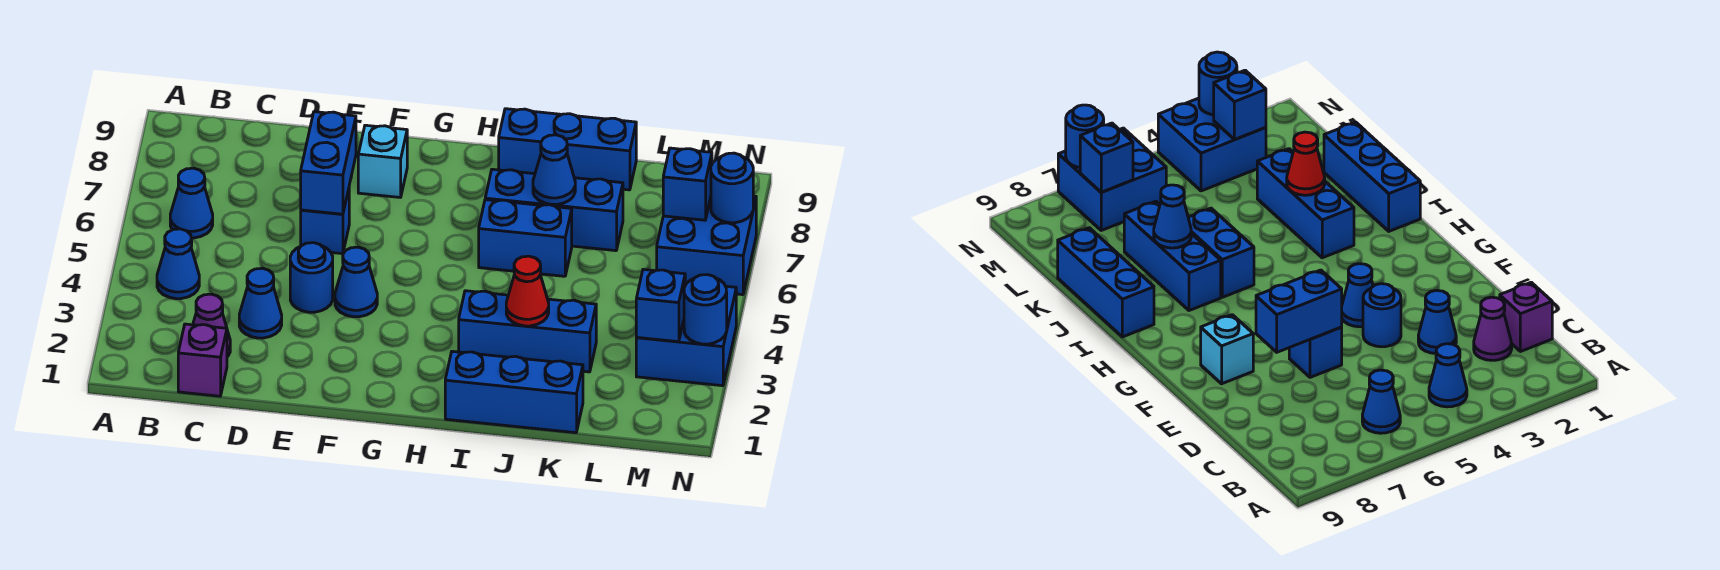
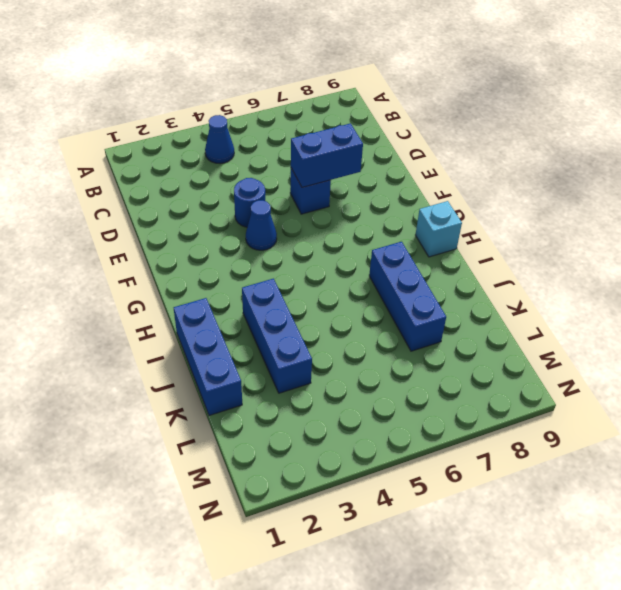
cyan brick H9 level 1 -> cyan brick F8 level 1
none -> blue cone B6 level 1
none -> purple brick C1 level 1
none -> purple cone C2 level 1

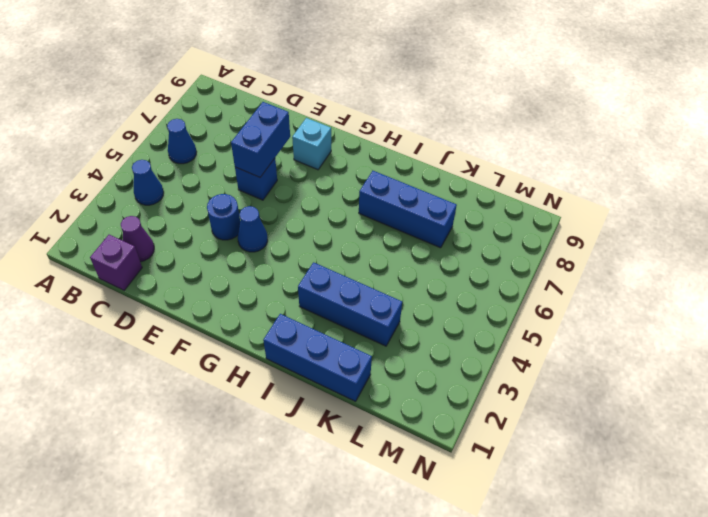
none -> blue cone D3 level 1
none -> blue brick I6:J6 level 1
none -> blue brick I9:K9 level 1

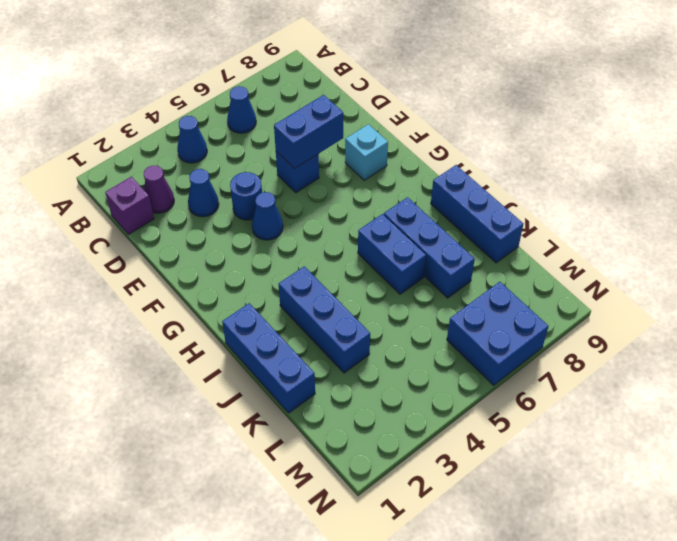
none -> blue brick M3:N4 level 1
none -> red cone J3 level 2
none -> blue cone J7 level 2

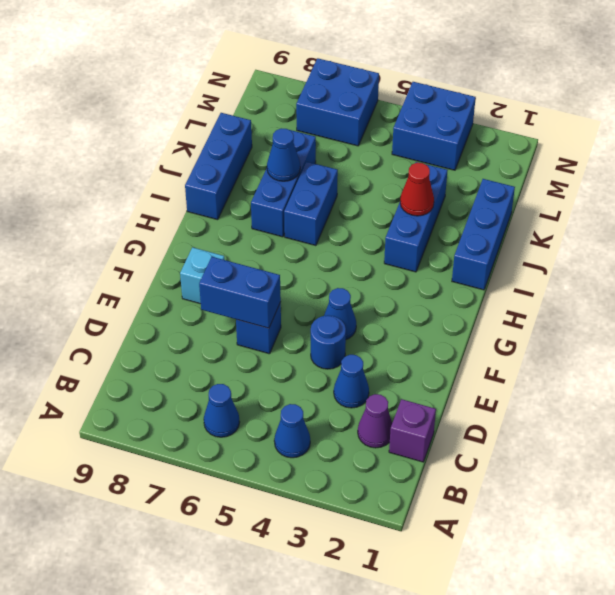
none -> blue brick M3 level 2
none -> blue brick M7 level 2
none -> blue round brick N3 level 2

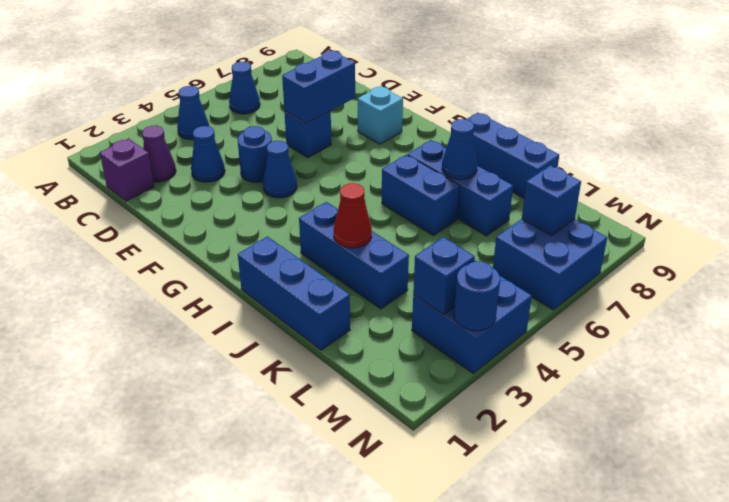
none -> blue round brick N7 level 2

